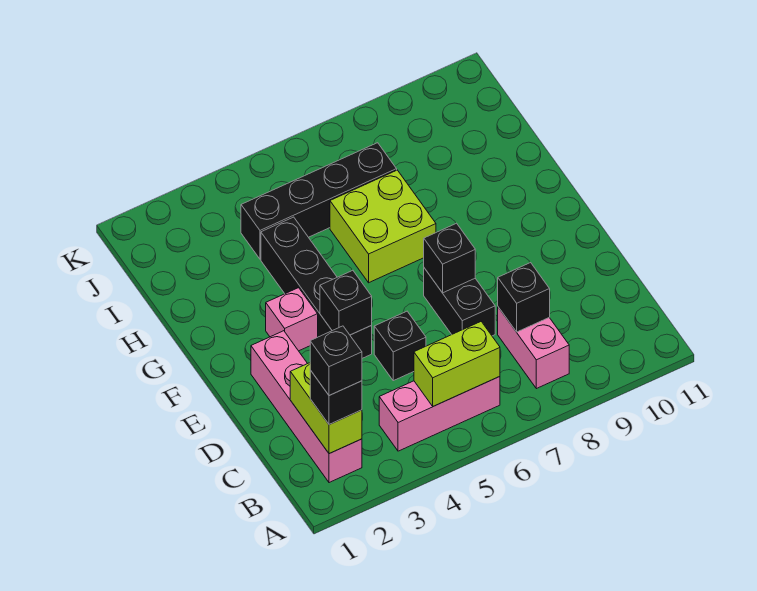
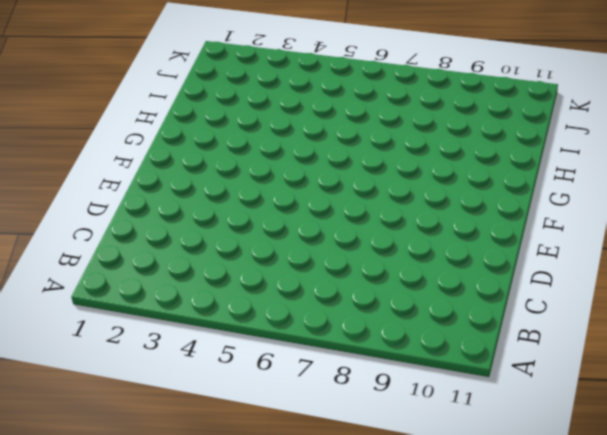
none -> pink brick B2:E2 level 1
none -> pink brick B4:B6 level 1
none -> pink brick B8:C8 level 1

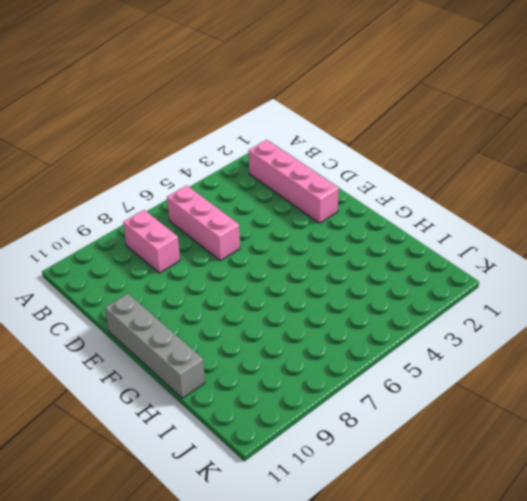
pink brick B6:D6 level 1 -> pink brick B4:B6 level 1
grey brick E11:H11 level 1 -> none
none -> black brick D5 level 1
none -> black brick D7:E7 level 1
none -> black brick E4:H4 level 1

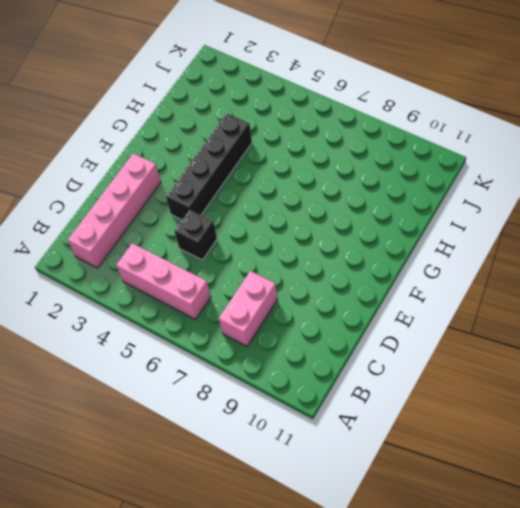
none -> black brick D7:E7 level 1
none -> pink brick F3 level 1
none -> lime brick G6:H7 level 1

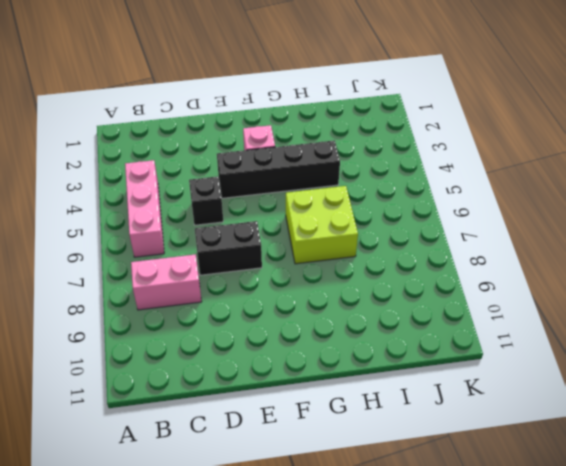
none -> pink brick B2:E2 level 1
none -> black brick I4:I7 level 1
none -> lime brick B2:C2 level 2

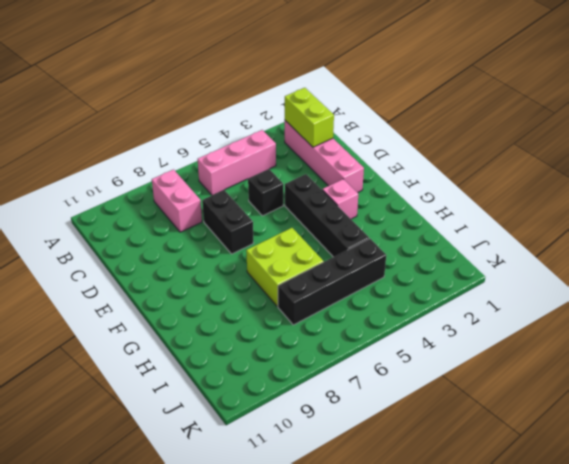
none -> lime brick B5:B6 level 2
none -> black brick C8 level 2
none -> black brick E4 level 2

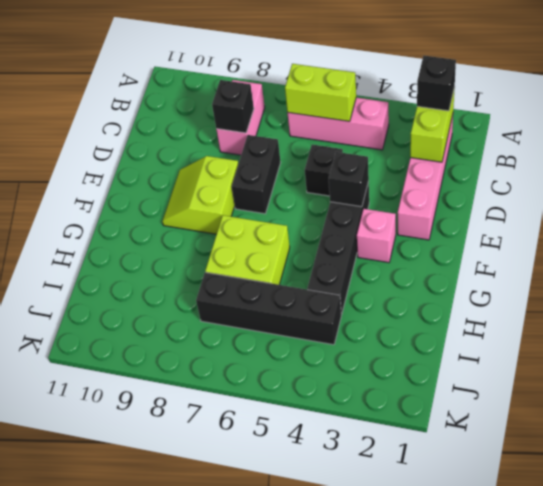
lime slope E8:F9 level 1 top 8 -> none
none -> black brick E7 level 2
none -> black brick B2 level 4

